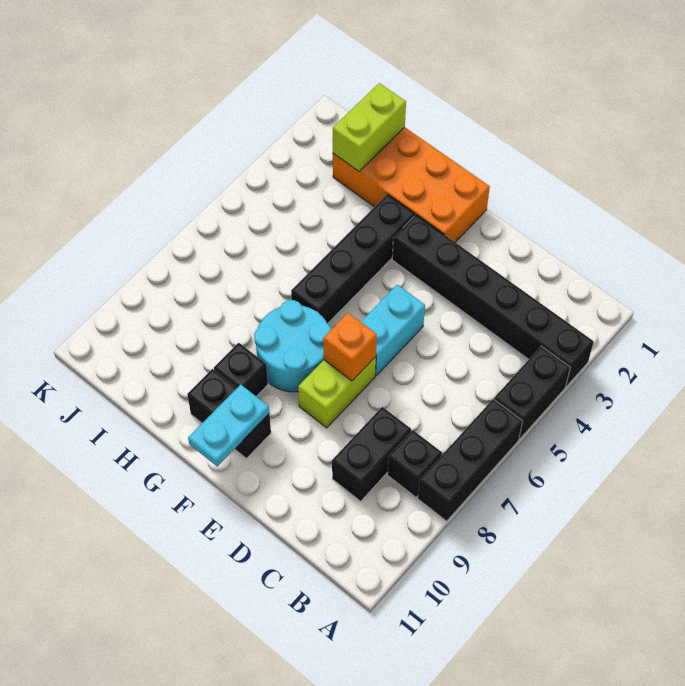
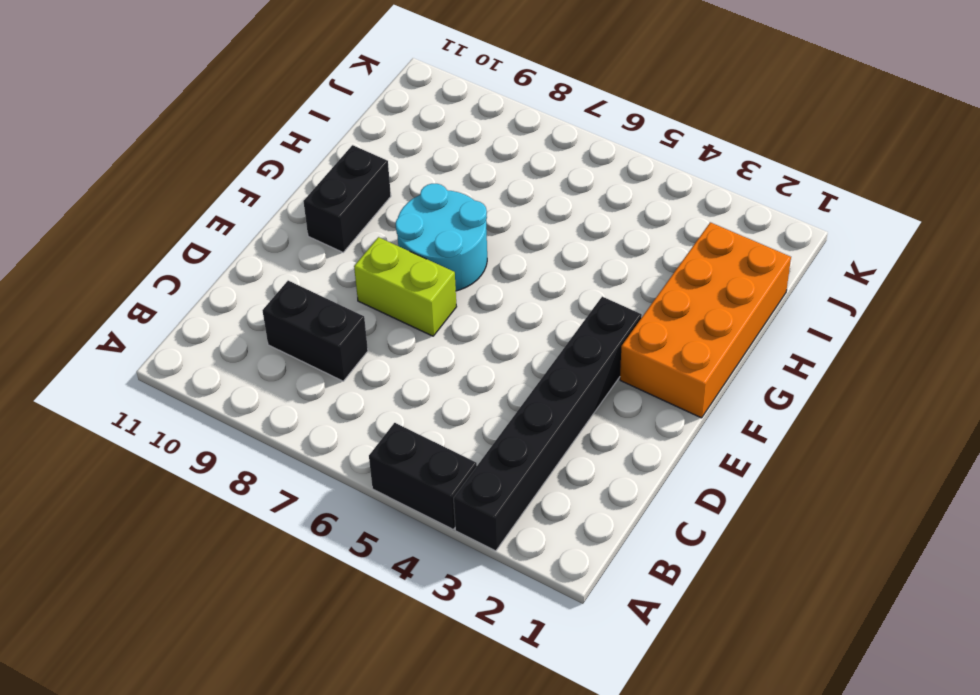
none -> black brick A6:A8 level 1
none -> black brick B8 level 1
none -> cyan brick E5:E6 level 1

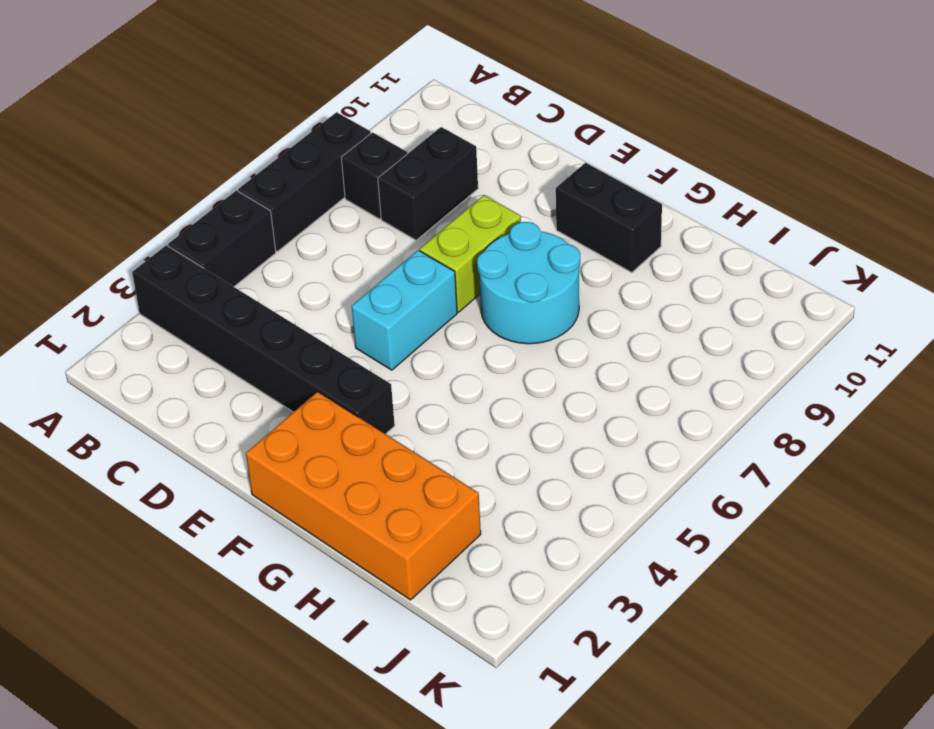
none -> black brick G3:G6 level 1
none -> black brick G9 level 1
none -> orange brick E7 level 2

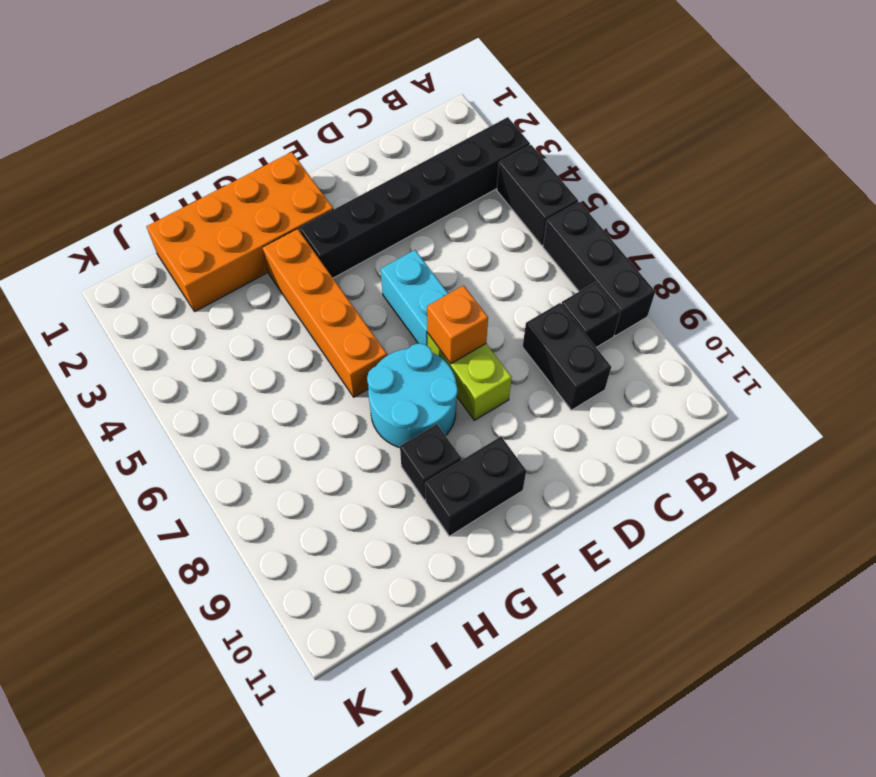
orange brick G3:G6 level 1 -> black brick G3:G6 level 1
none -> cyan plate F10:F11 level 2
none -> lime brick I1:I2 level 2

